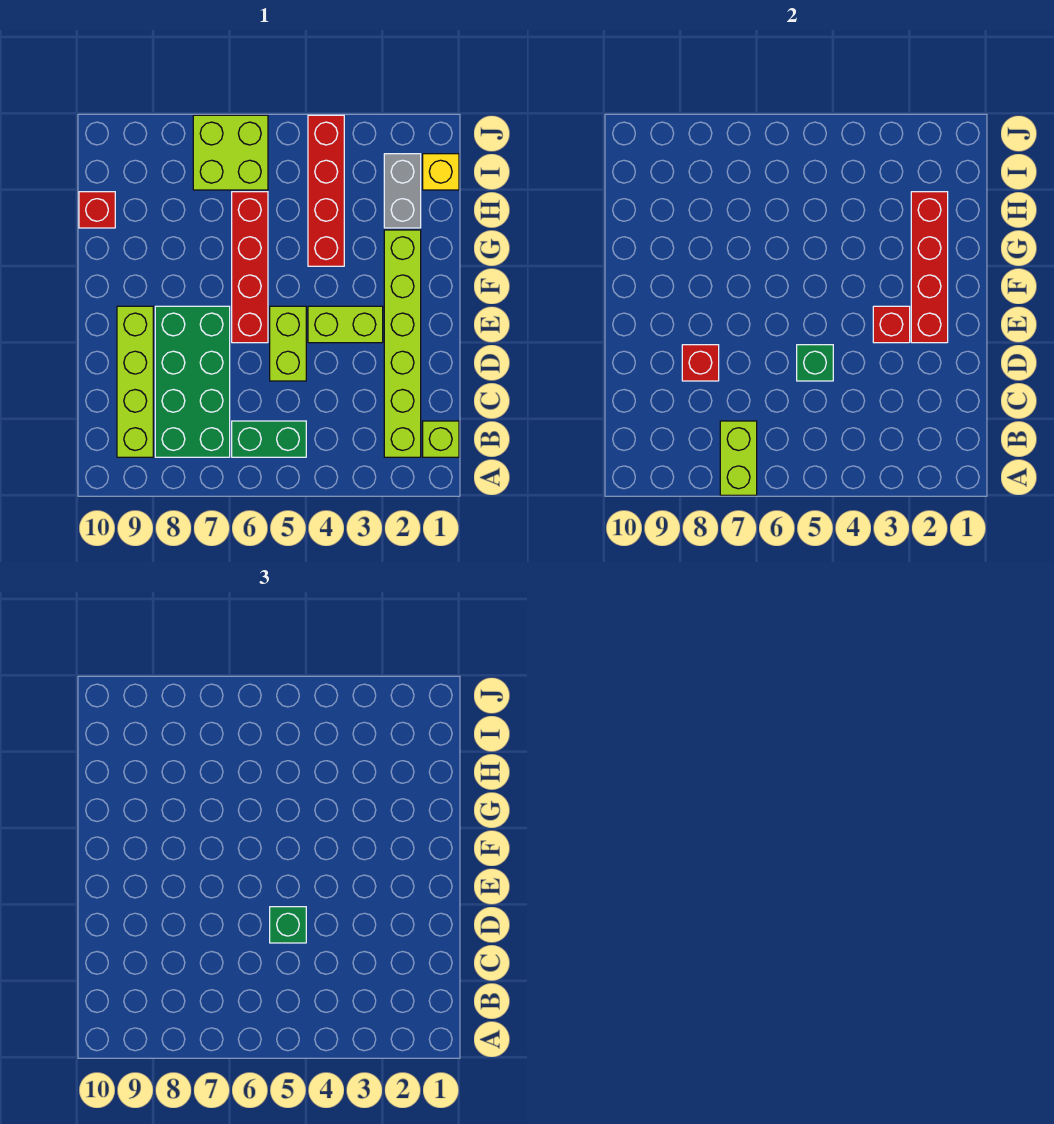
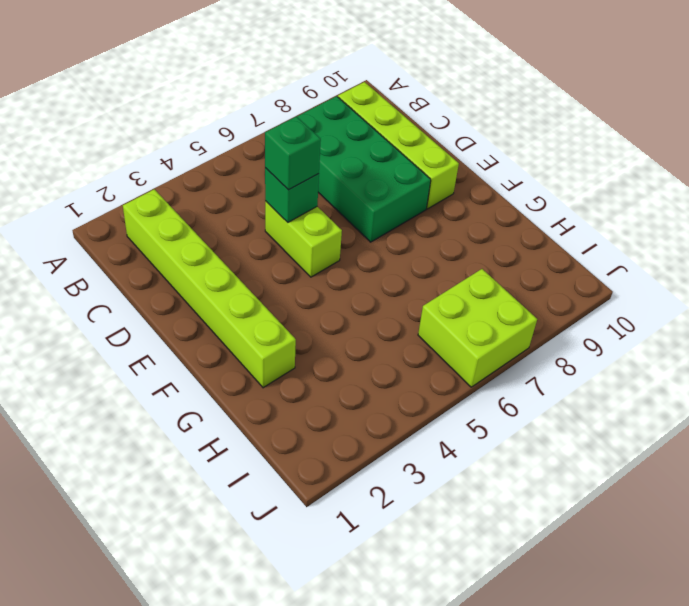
none -> lime brick B1 level 1
none -> green brick B5:B6 level 1
none -> lime brick E3:E4 level 1

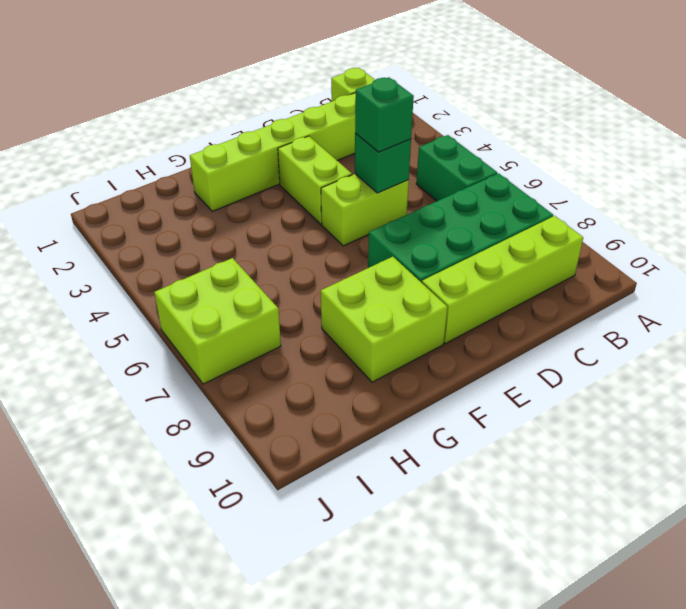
lime brick F8:G9 level 1 -> none
none -> red brick E6:H6 level 1
none -> red brick G4:J4 level 1
none -> grey brick H2:I2 level 1

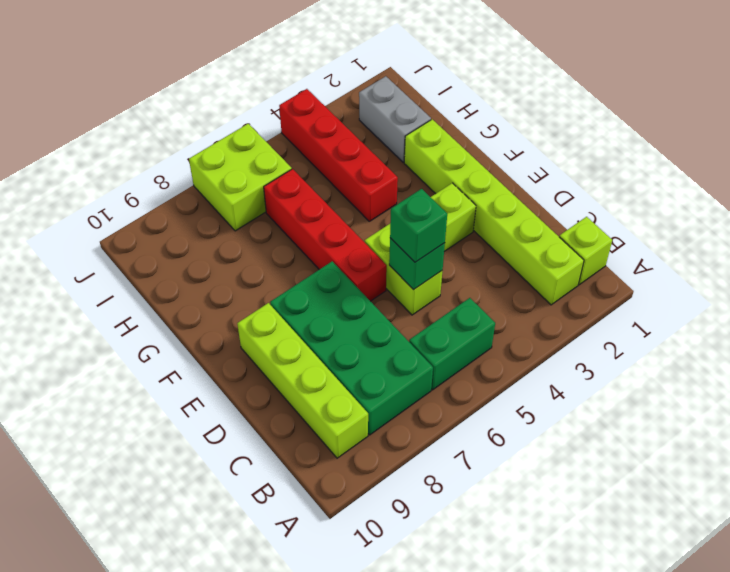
none -> red brick H10 level 1
none -> yellow brick I1 level 1
none -> lime brick A7:B7 level 2

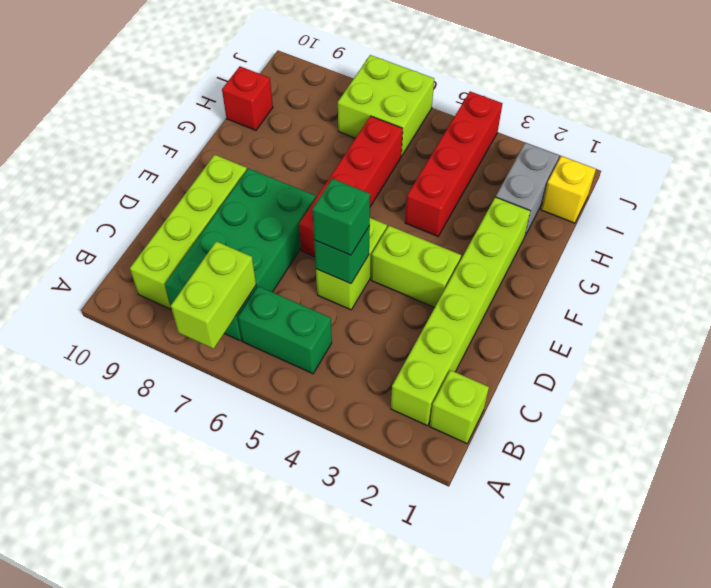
none -> red brick D8 level 2
none -> red brick E2:H2 level 2
none -> red brick E3 level 2

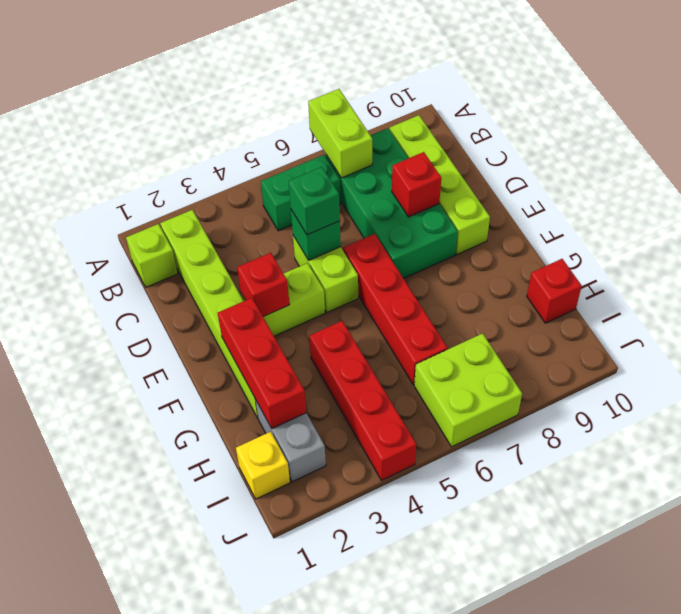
red brick F2:H2 level 2 -> red brick E2:H2 level 2

